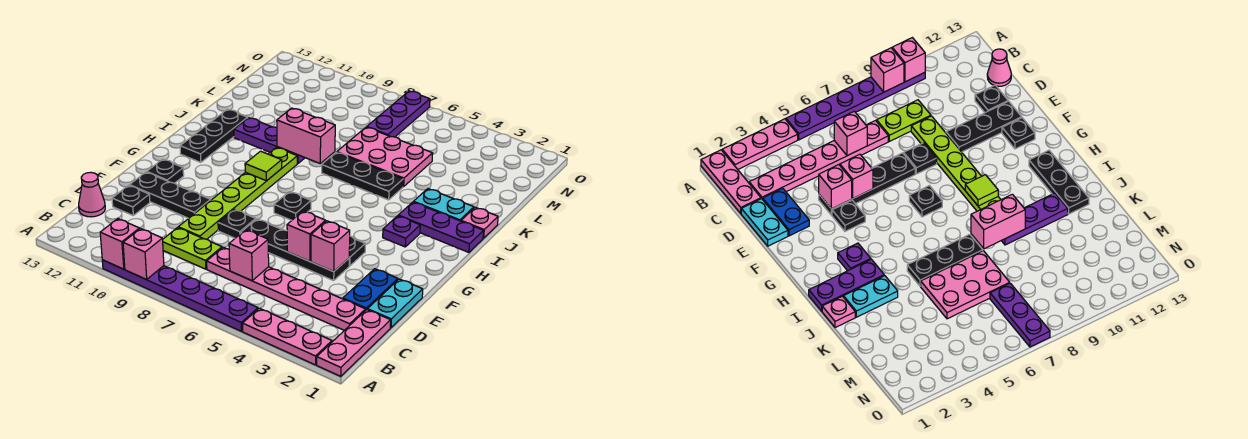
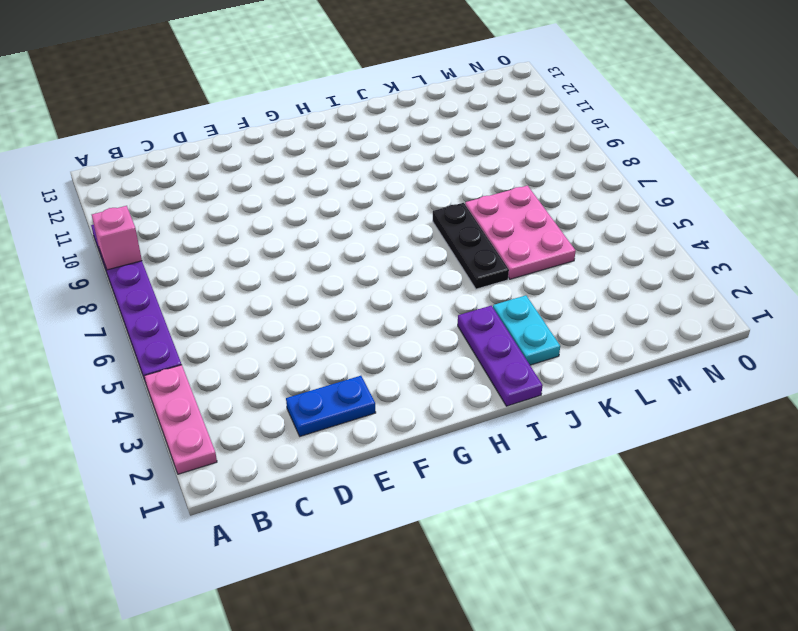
none -> pink plate A1:C1 level 1
none -> pink plate C2:C7 level 1
none -> lime plate C8:C9 level 1
none -> pink cone C13 level 1

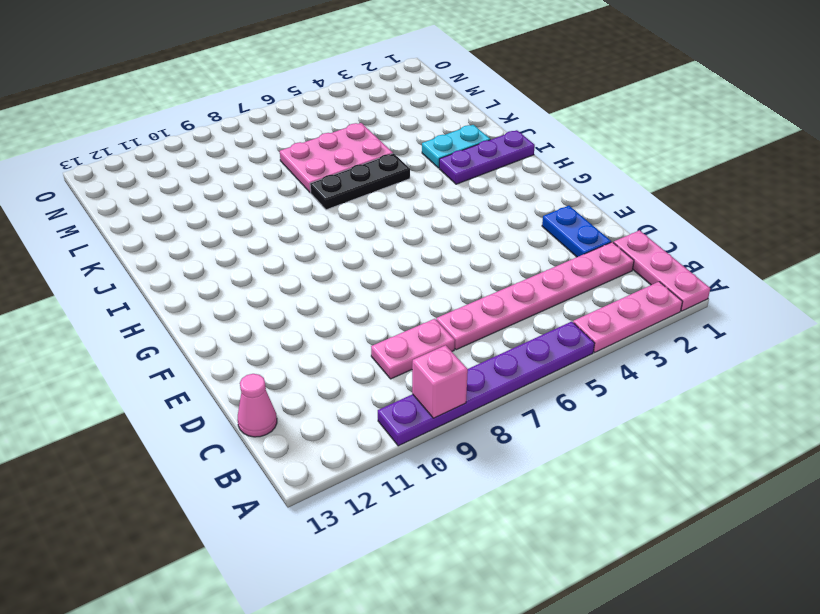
pink plate C8:C9 level 1 -> lime plate C8:C9 level 1
none -> cyan plate D1:E1 level 1
none -> lime plate D9:I9 level 1
none -> black plate D12 level 1
none -> black plate E4:E7 level 1

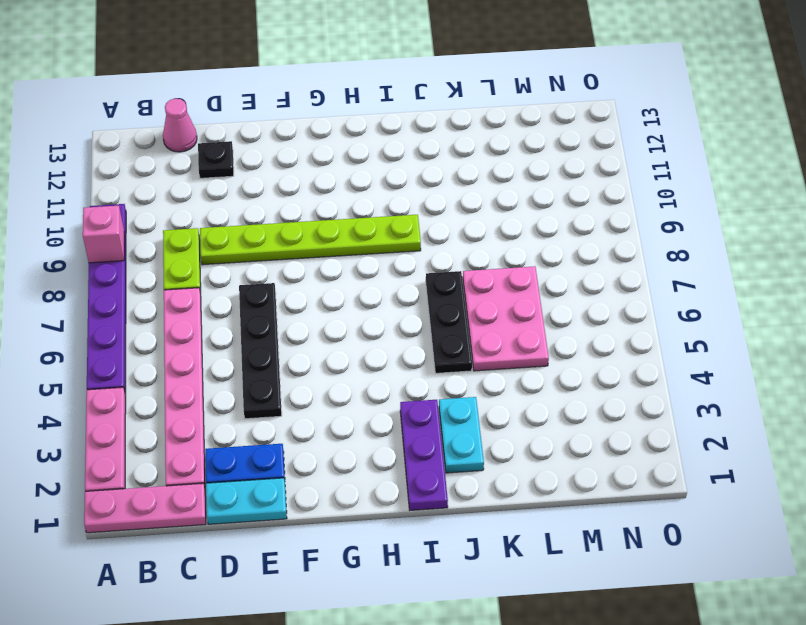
none -> black plate E8 level 1
none -> black plate E10:E12 level 1
none -> black plate F4 level 1
none -> black plate F12 level 1

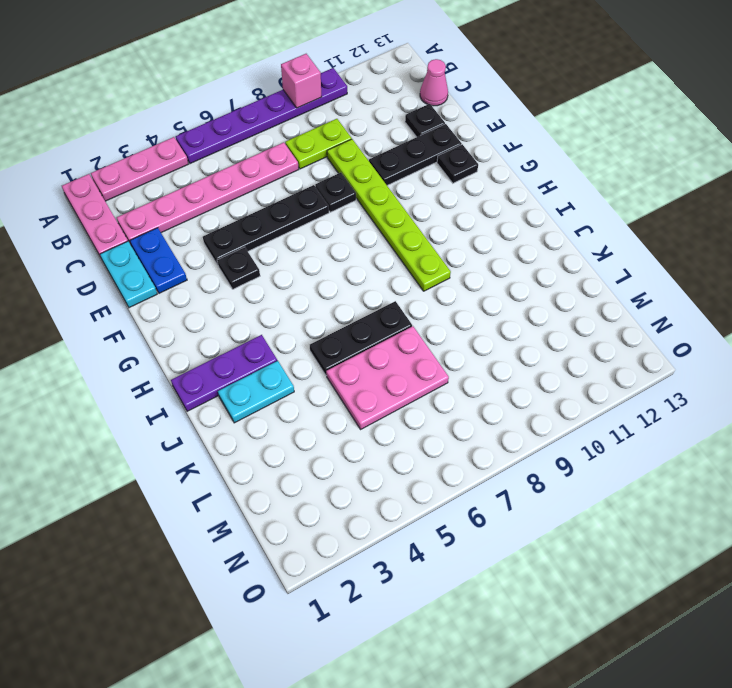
none -> black plate G7 level 1
none -> purple plate H3 level 1
none -> black plate H12:J12 level 1
none -> pink plate J1 level 1

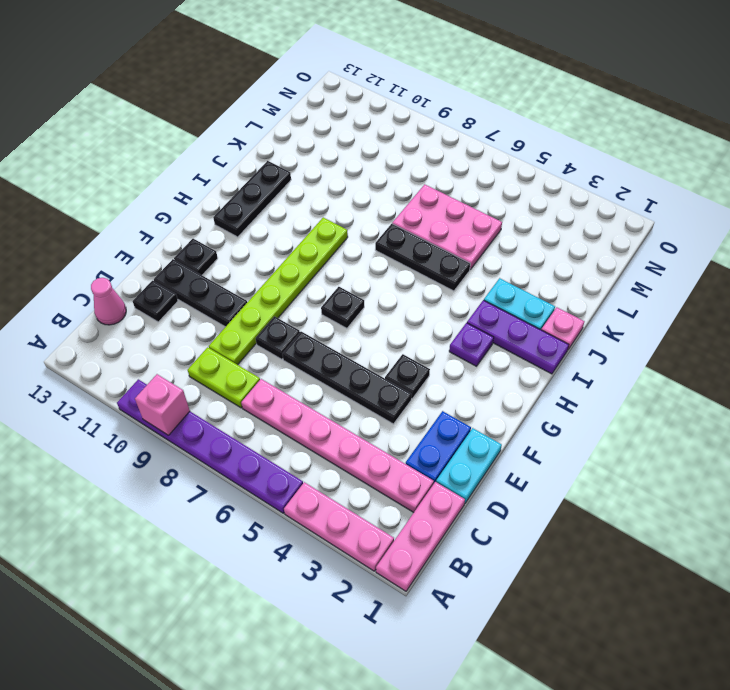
none -> purple plate J9:J11 level 1
none -> purple plate M7:O7 level 1
none -> pink brick A10 level 2
none -> pink brick C6 level 2

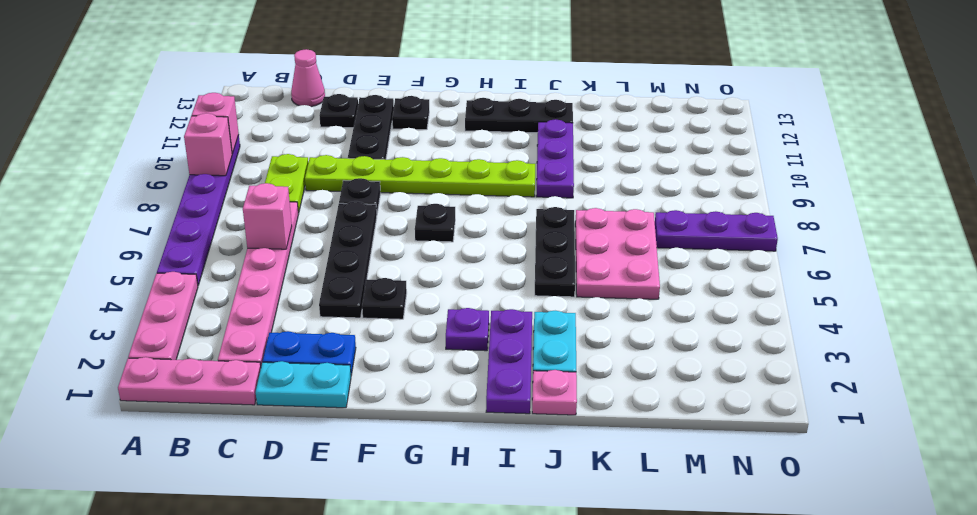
none -> pink brick E4 level 2
none -> pink brick E5 level 2
none -> lime tile H9 level 2
none -> pink brick J8:J9 level 2

